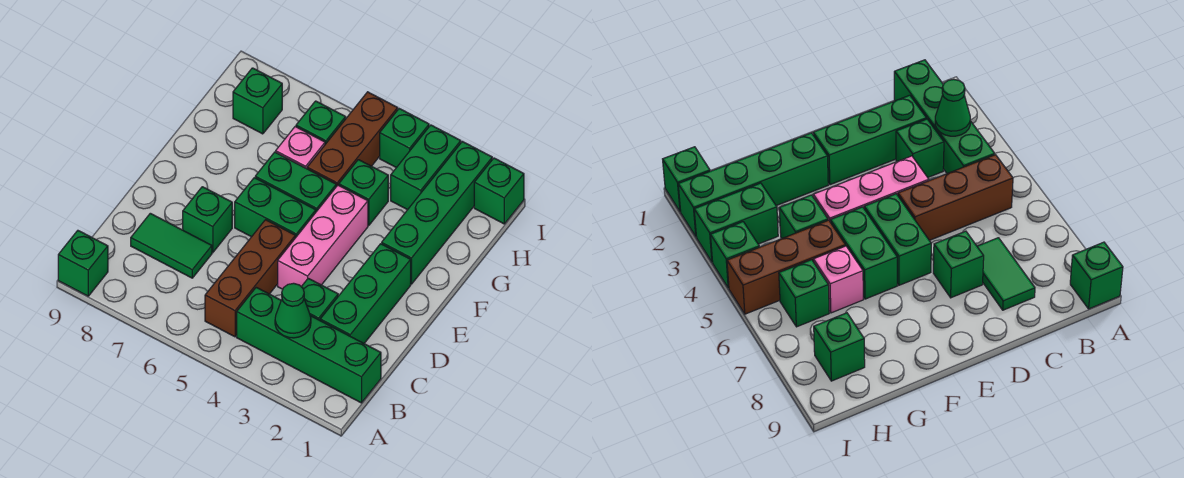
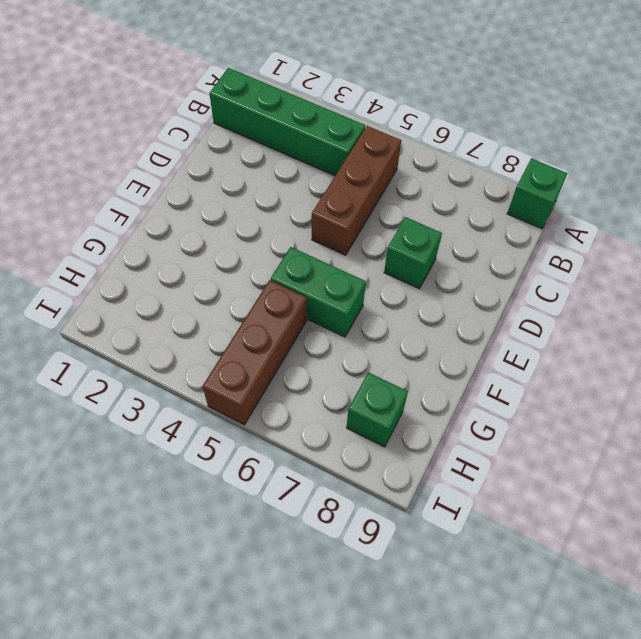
none -> green brick C2:E2 level 1
none -> green brick C3 level 1
none -> green tile C7:C8 level 1

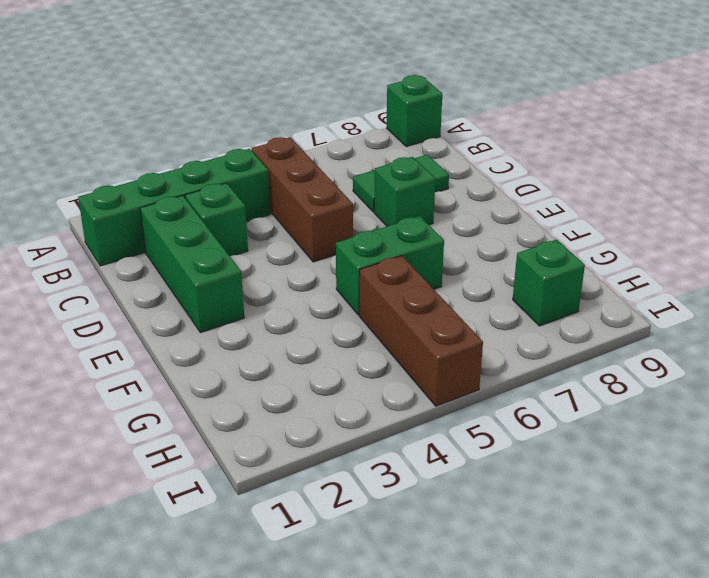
none -> pink brick D4:F4 level 1
none -> green brick E5:E6 level 1
none -> green brick F2:I2 level 1

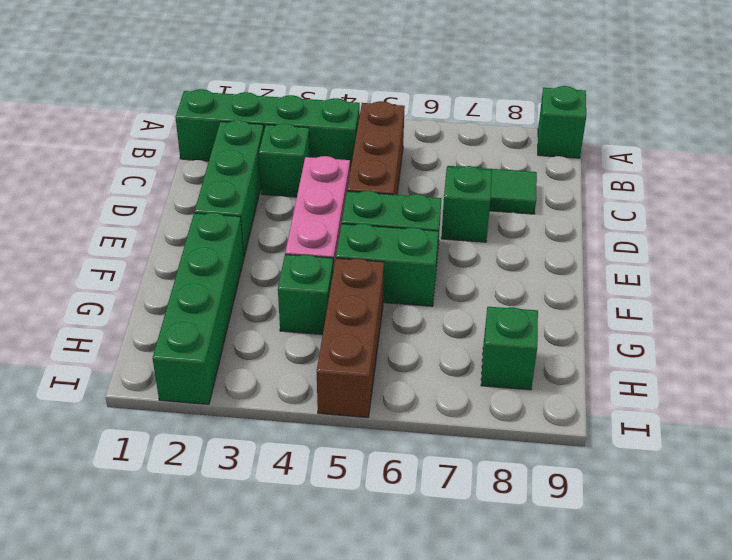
none -> pink brick G6 level 1
none -> green brick H3:I3 level 1
none -> green brick H6 level 1

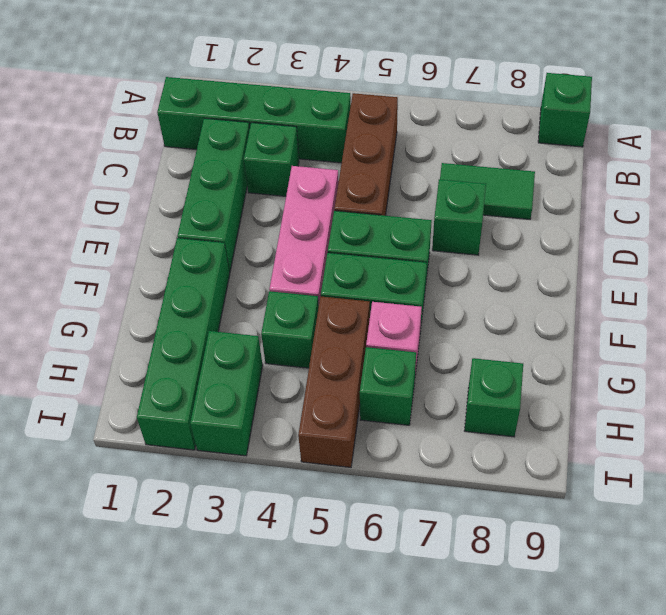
none -> green brick I1 level 1
none -> green brick I4 level 1
none -> green cone B3 level 2

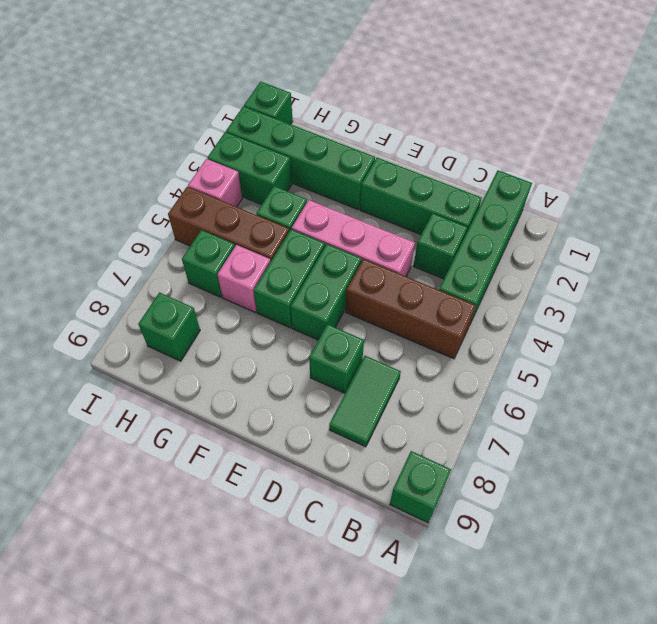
pink brick I4 level 1 -> green brick I4 level 1
none -> green cone B3 level 2

